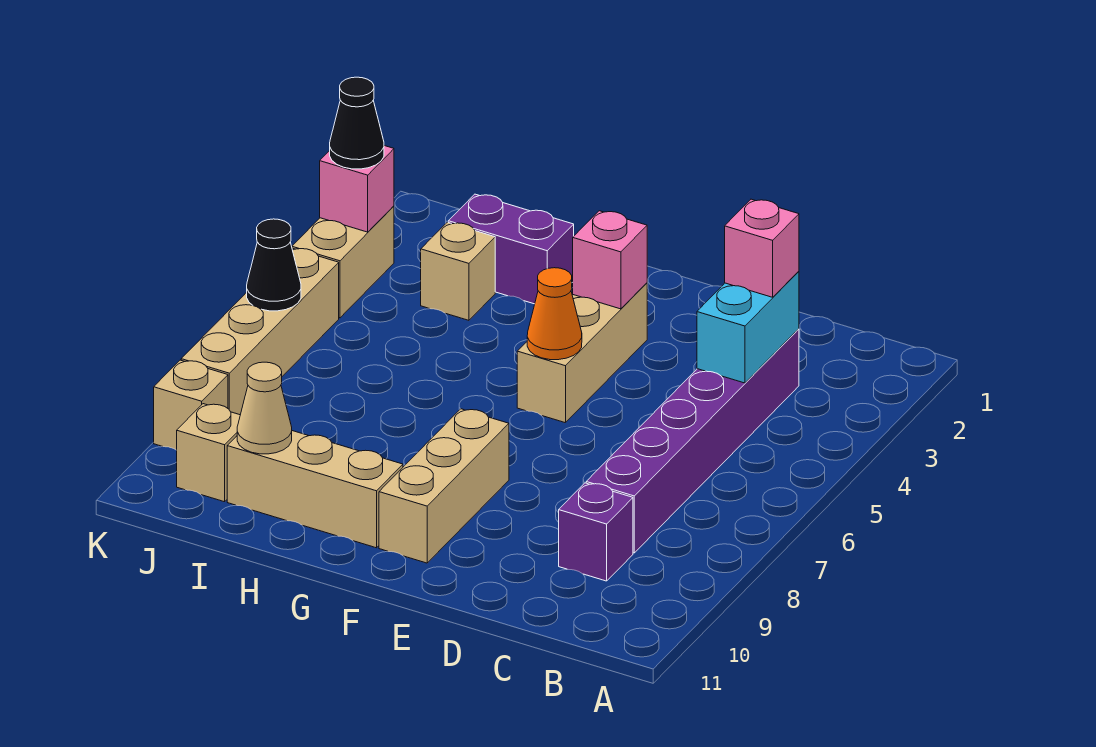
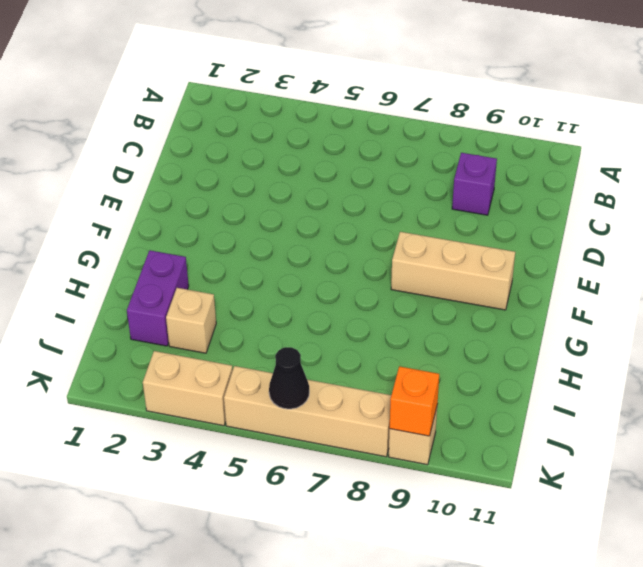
orange brick K9 level 2 -> none
none -> purple brick C3:C8 level 1
none -> tan brick F3:F5 level 1
none -> tan brick G10:I10 level 1

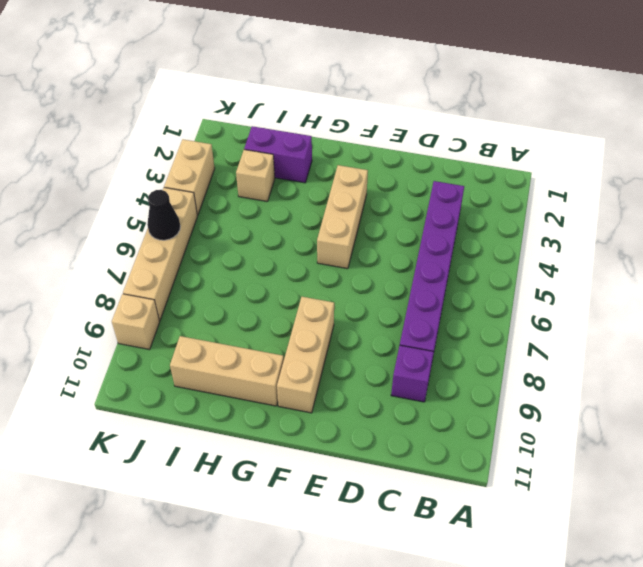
none -> tan brick J10 level 1
none -> cyan brick C3:C4 level 2
none -> pink brick F3 level 2

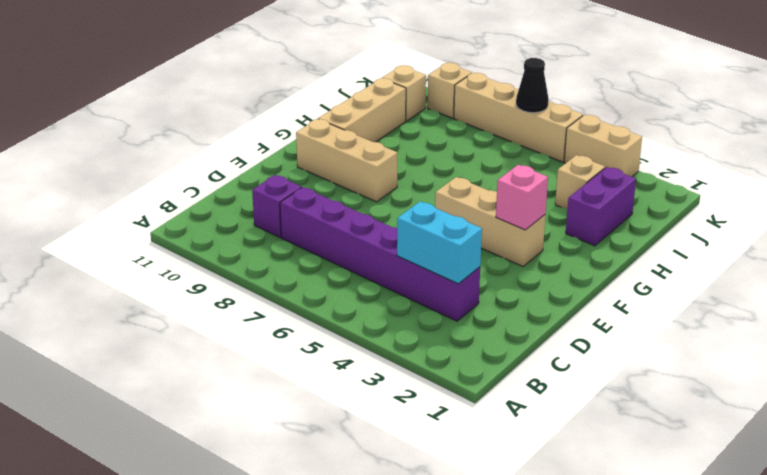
none -> orange cone F5 level 2
none -> tan cone I10 level 2
none -> pink brick K3 level 2

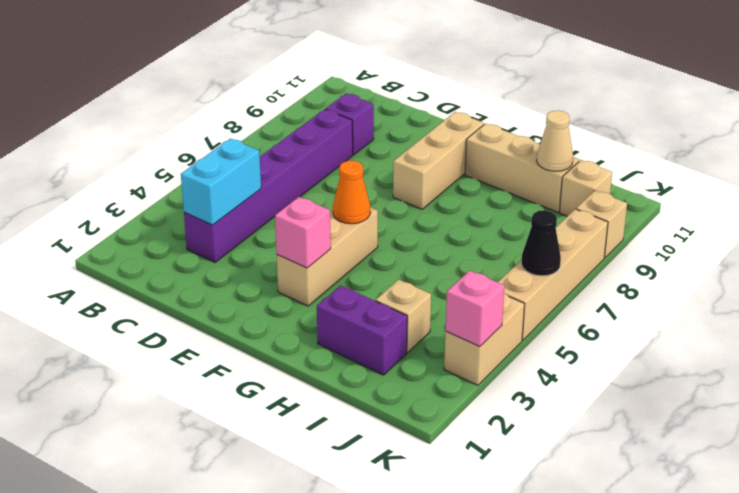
none -> pink brick C3 level 3
none -> black cone K3 level 3

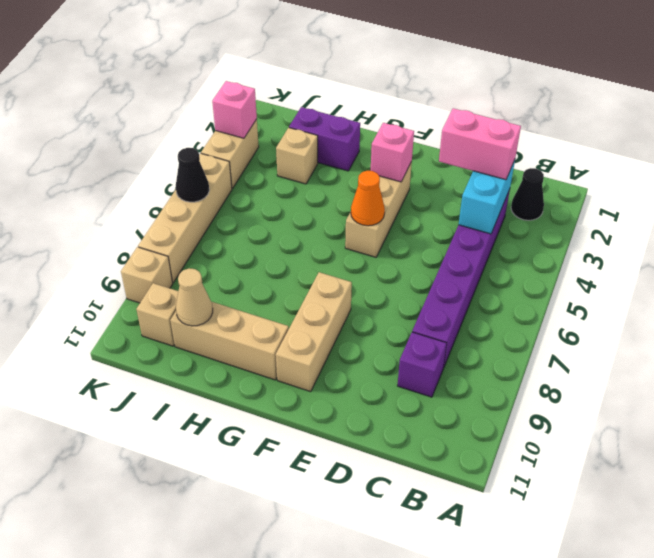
black cone B2 level 1 -> black cone K3 level 3
pink brick C3:D3 level 3 -> pink brick C3 level 3

